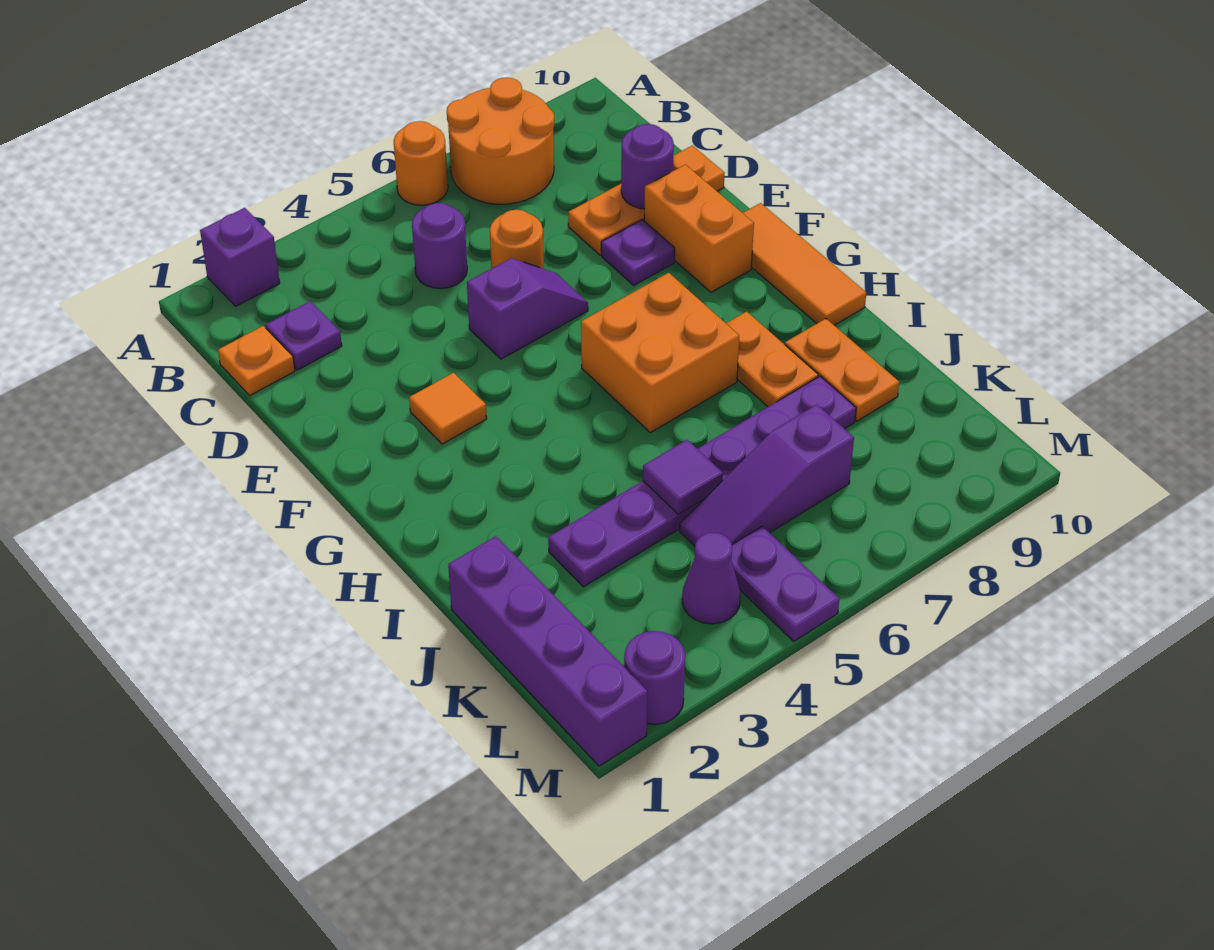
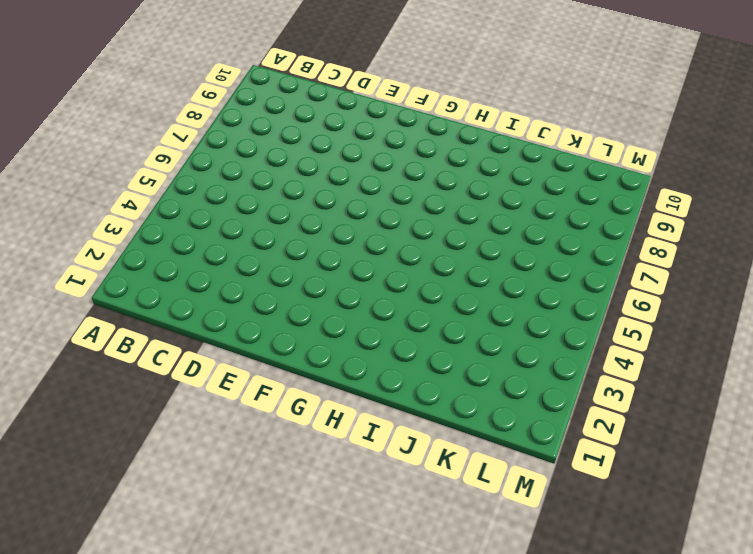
none -> purple brick A2 level 1
none -> orange round brick A6 level 1
none -> orange round brick A7:B8 level 1

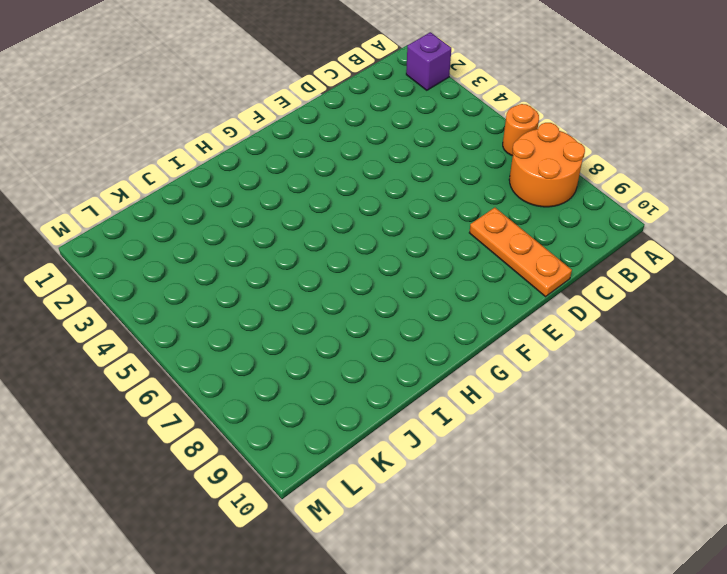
none -> orange plate C1 level 1
none -> purple plate C2 level 1
none -> purple round brick C5 level 1

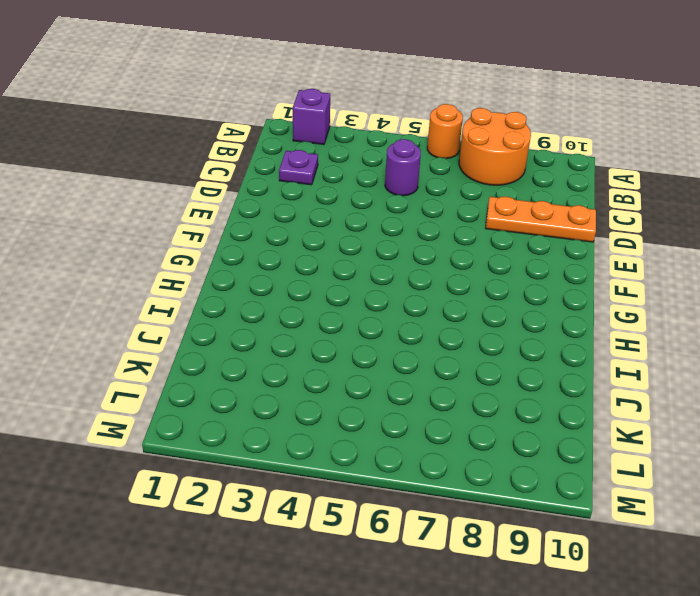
none -> orange plate C1 level 1
none -> orange round brick D6 level 1
none -> purple slope E5:E6 level 1 top 5

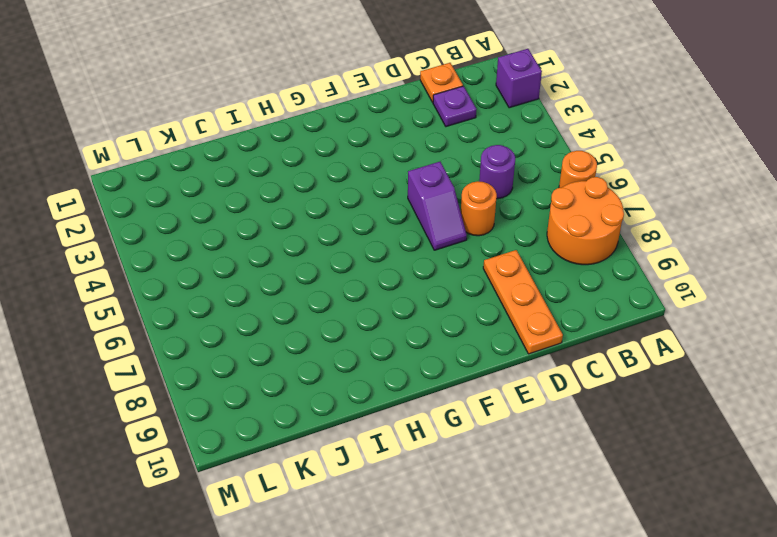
none -> purple plate E8 level 1
none -> orange brick E9:F9 level 1
none -> orange tile F3 level 1

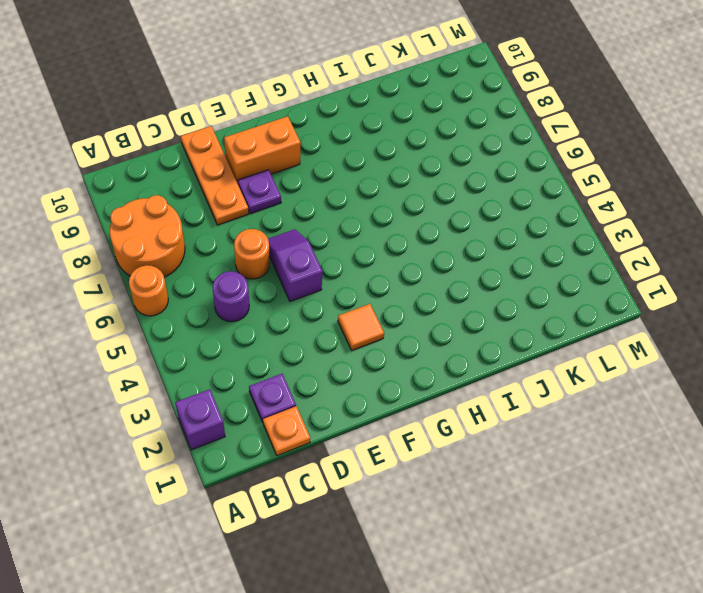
none -> orange tile F10:H10 level 1
none -> orange brick G6:H7 level 1
none -> orange plate H8:I8 level 1

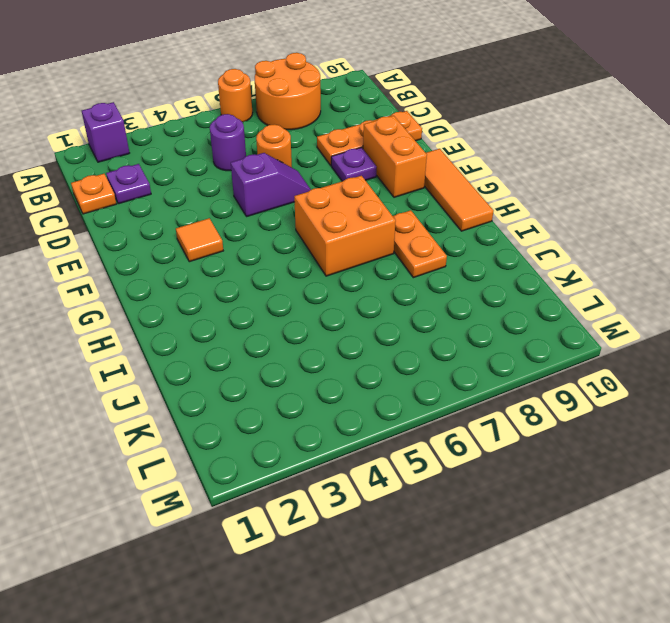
none -> orange plate I9:J9 level 1
none -> purple brick J1:M1 level 1
none -> purple plate J3:J8 level 1

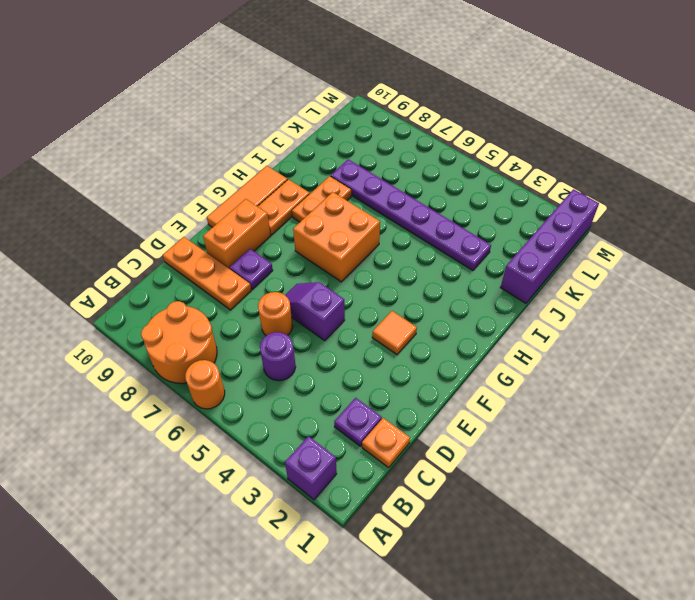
orange plate G9:H9 level 1 -> orange plate I9:J9 level 1
none -> purple slope K5:K7 level 1 top 7
none -> purple cone L4 level 1
none -> purple plate L5:M5 level 1

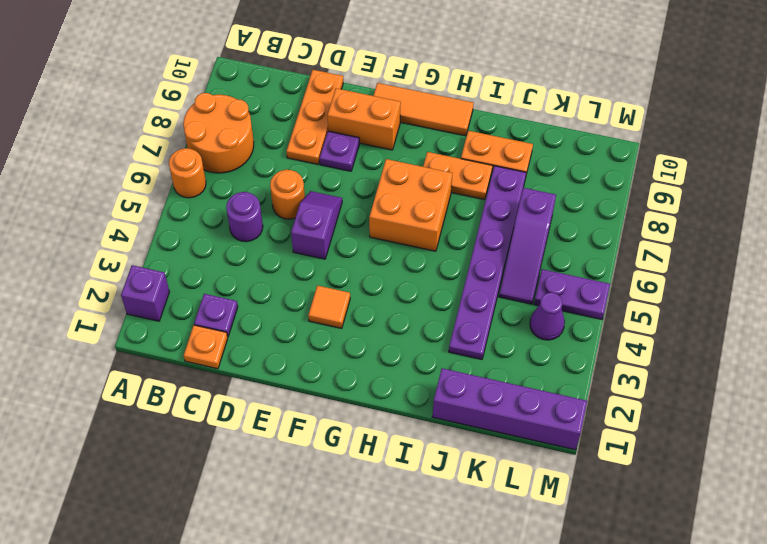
none -> purple round brick M2 level 1
none -> purple round brick D9 level 2
none -> purple tile J5 level 2

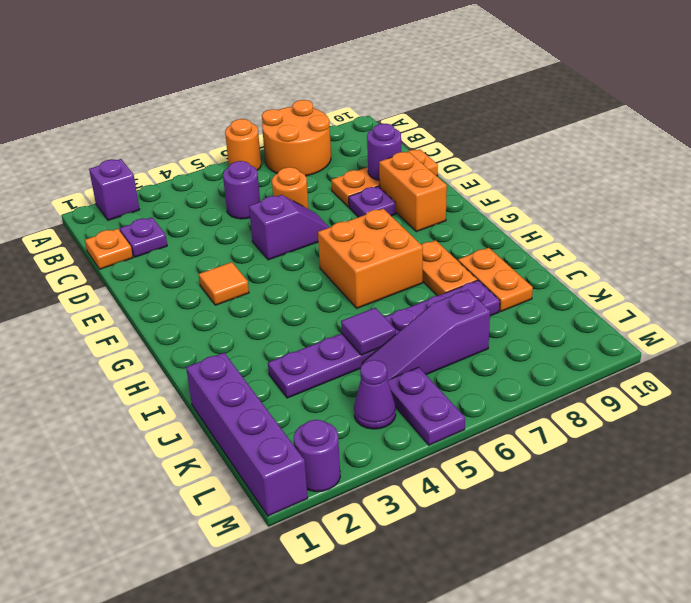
none -> orange tile F10:H10 level 1

